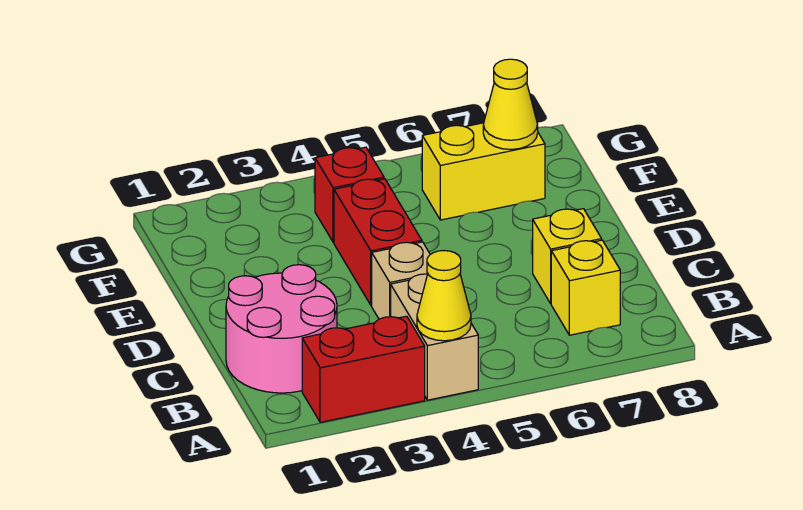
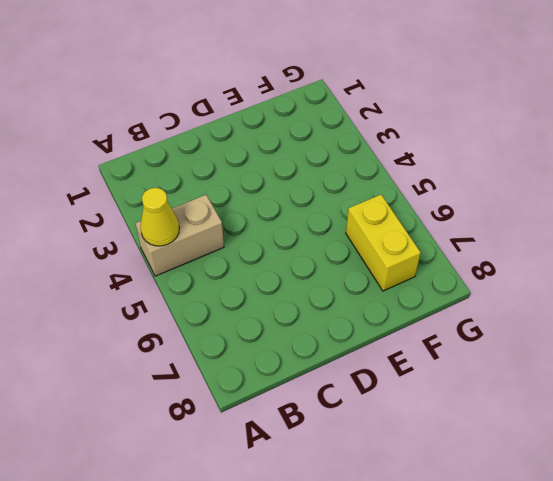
none -> red brick A2:A3 level 1
none -> pink round brick B1:C2 level 1

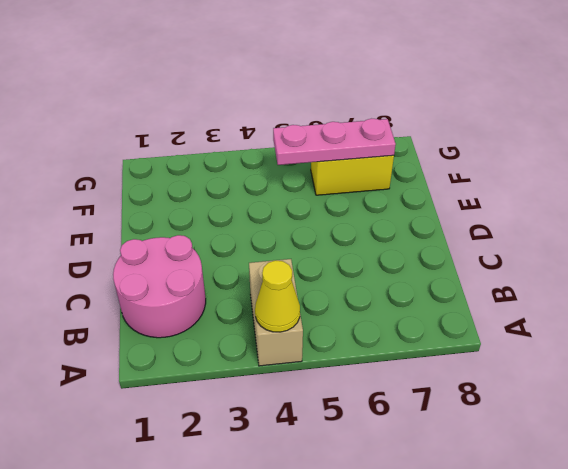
pink plate F5:F7 level 2 -> yellow cone F7 level 2
none -> red brick A2:A3 level 1
none -> yellow brick B7 level 1

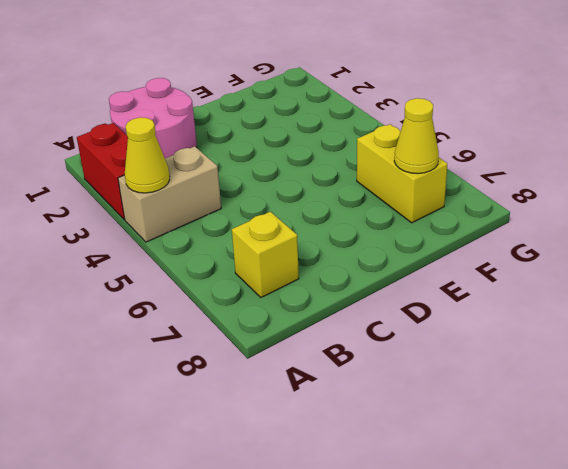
none -> tan brick C4 level 1
none -> yellow brick C7 level 1

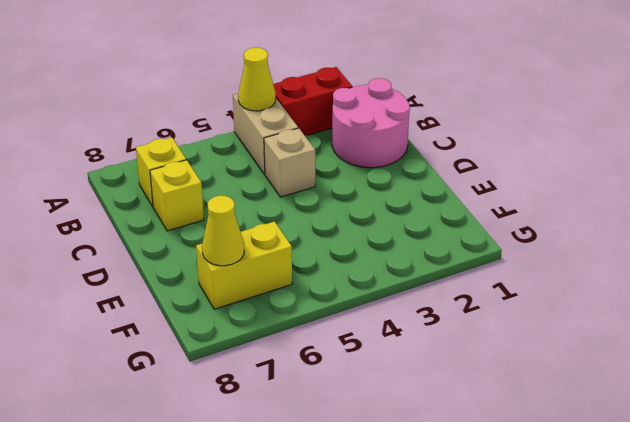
none -> red brick D4:E4 level 1
none -> red brick F4 level 1

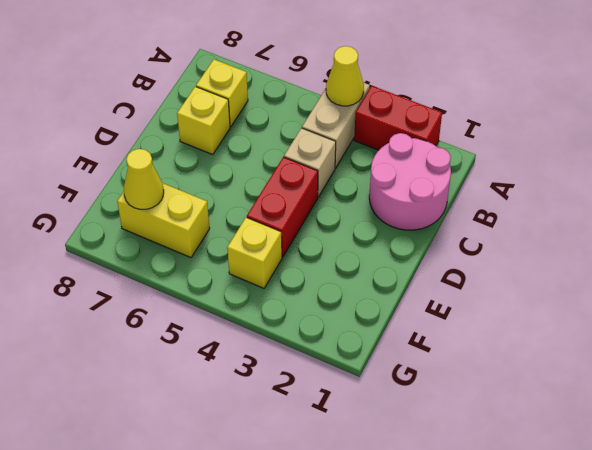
yellow brick F4 level 1 -> red brick F4 level 1

